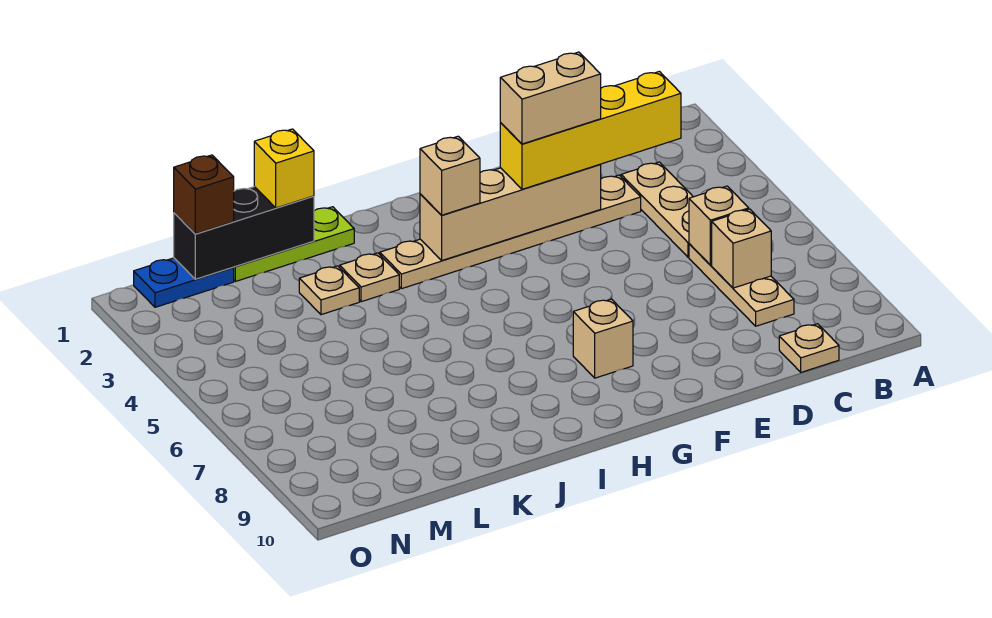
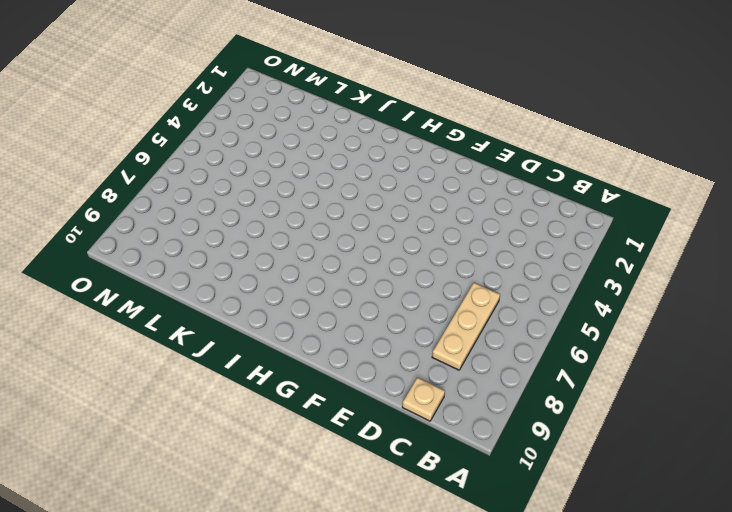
none -> tan plate C3:C5 level 1
none -> tan plate D3:I3 level 1
none -> tan brick G8 level 1

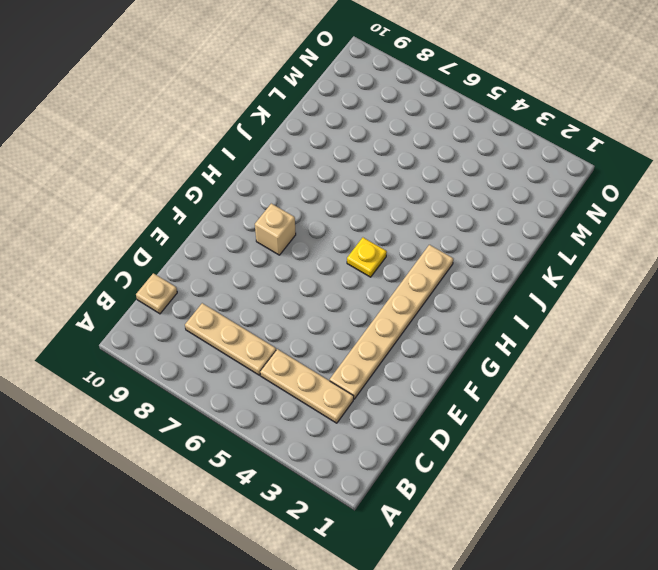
yellow plate H5 level 1 -> none
none -> lime plate J1:L1 level 1
none -> tan plate J3 level 1
none -> tan plate K3 level 1

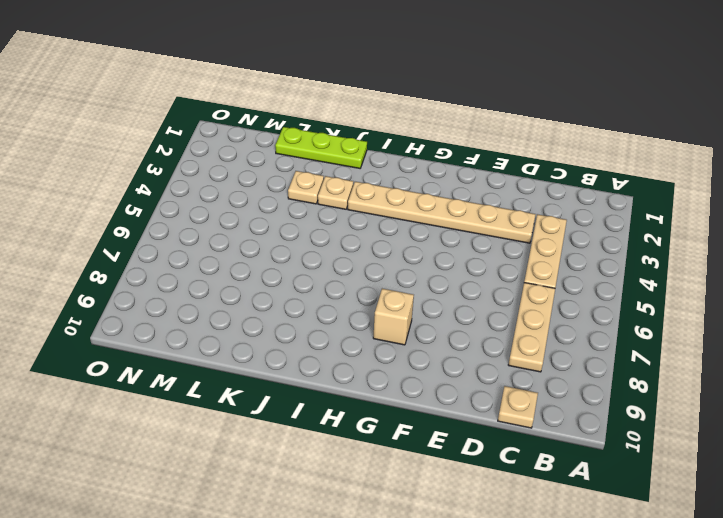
none -> blue plate M1:N1 level 1
none -> tan brick C6 level 2
none -> tan brick C7 level 2

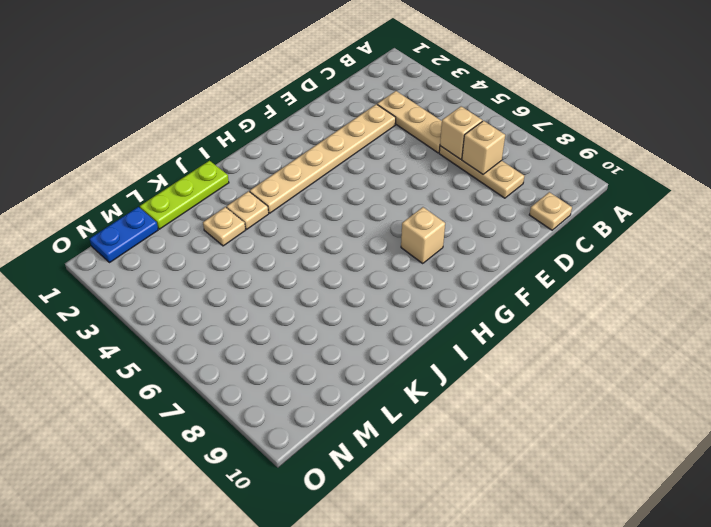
none -> tan brick E3:H3 level 2
none -> black brick K1:M1 level 2
none -> yellow brick C3:F3 level 3

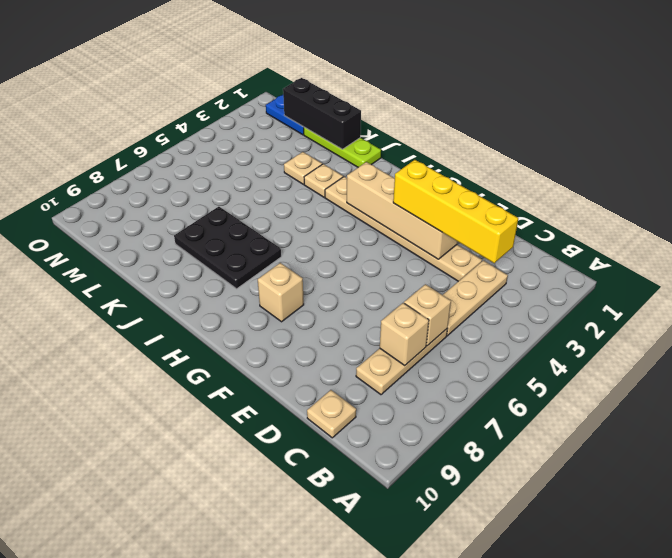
black plate I7:K8 level 1 -> none
none -> tan brick H3 level 3
none -> yellow brick K1 level 3
none -> brown brick M1 level 3

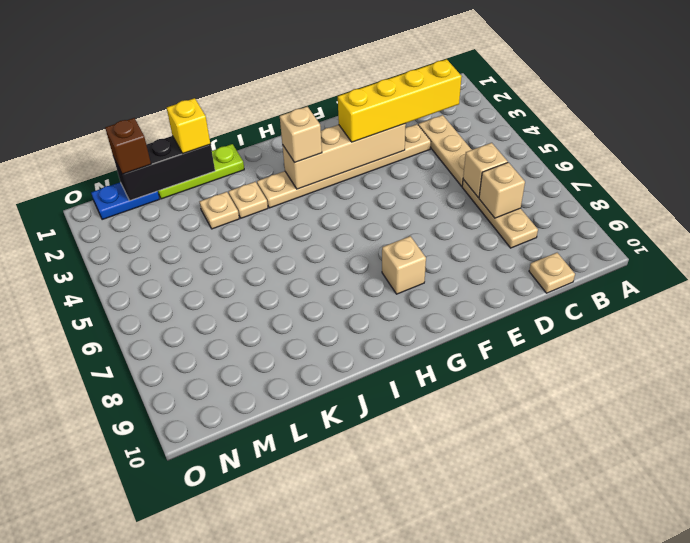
none -> tan brick E3:F3 level 4

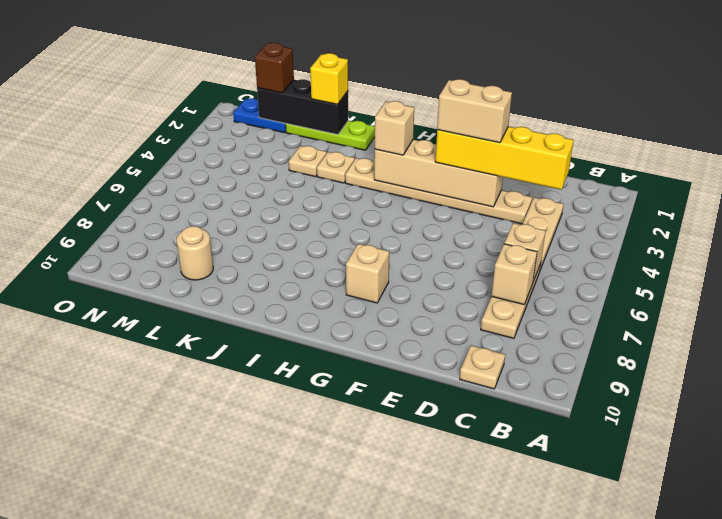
tan round brick L9 level 1 -> none

